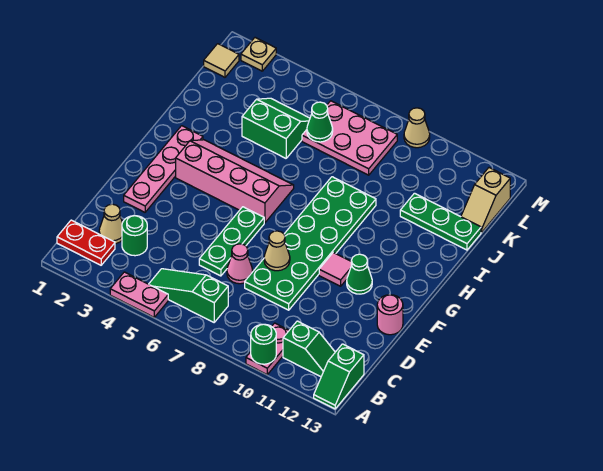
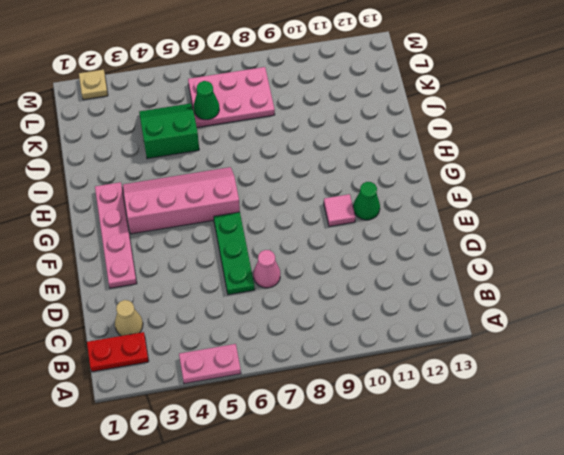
none -> pink plate A10:B10 level 1
none -> green slope A13:B13 level 1 top B
none -> green slope B5:B7 level 1 top 7

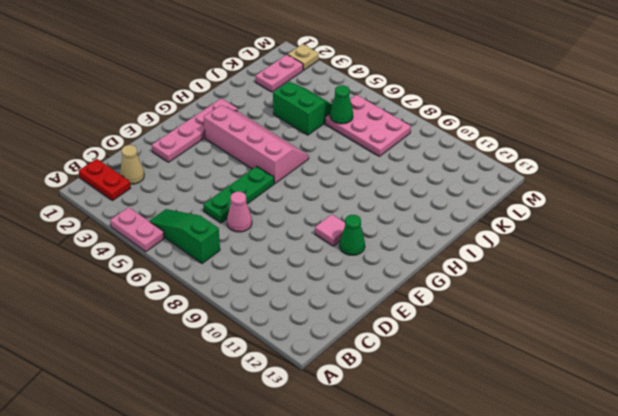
pink plate K2:L2 level 1 -> pink plate A10:B10 level 1
none -> green slope A13:B13 level 1 top B
none -> green slope B11:B12 level 1 top 11
none -> green round brick C3 level 1

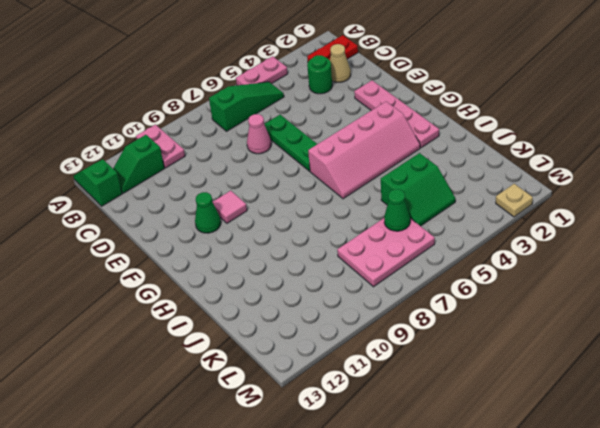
none -> green plate D8:I9 level 1
none -> pink round brick E13 level 1
none -> green plate J11:J13 level 1

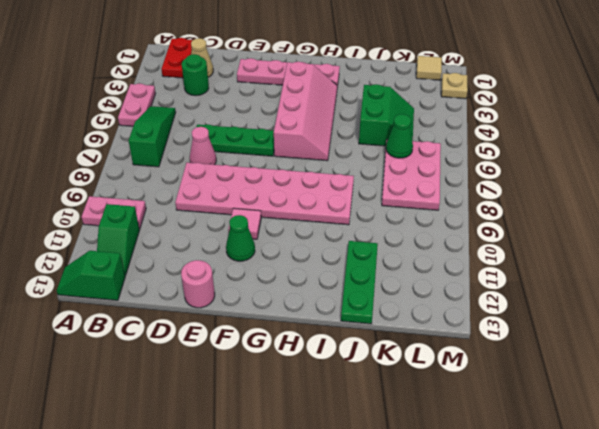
pink plate D8:I9 level 1 -> green plate D8:I9 level 1
none -> tan slope K13:L13 level 1 top L
none -> tan cone M9 level 1
none -> green round brick A10 level 2

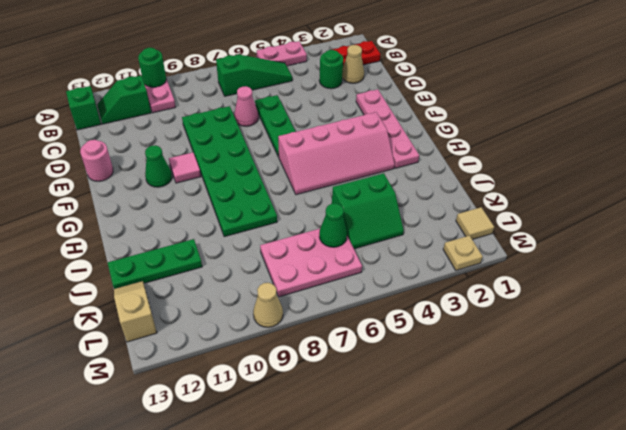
none -> tan cone E8 level 2

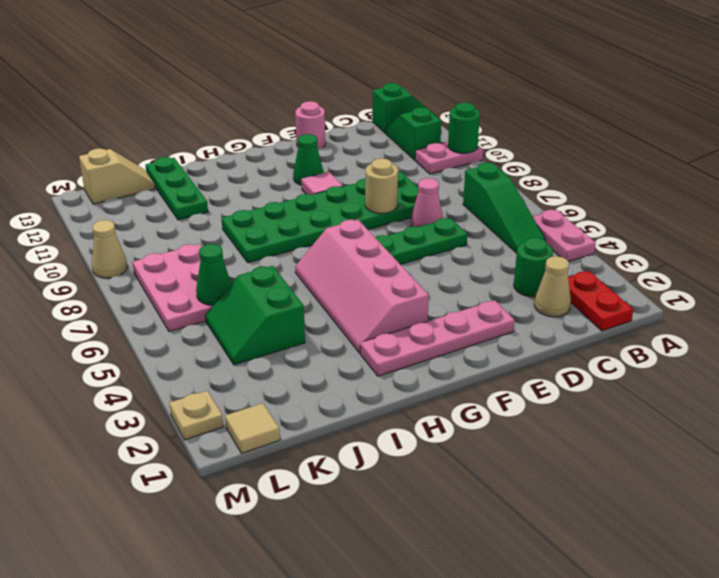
tan round brick E8 level 2 -> tan cone E8 level 2

